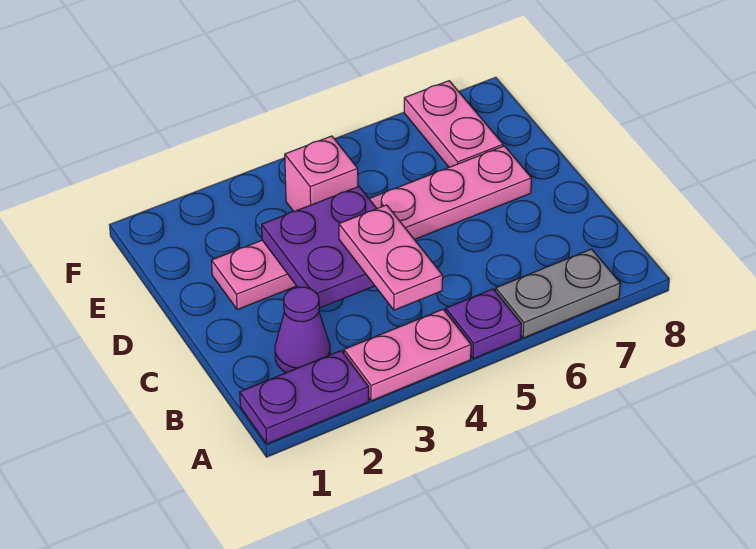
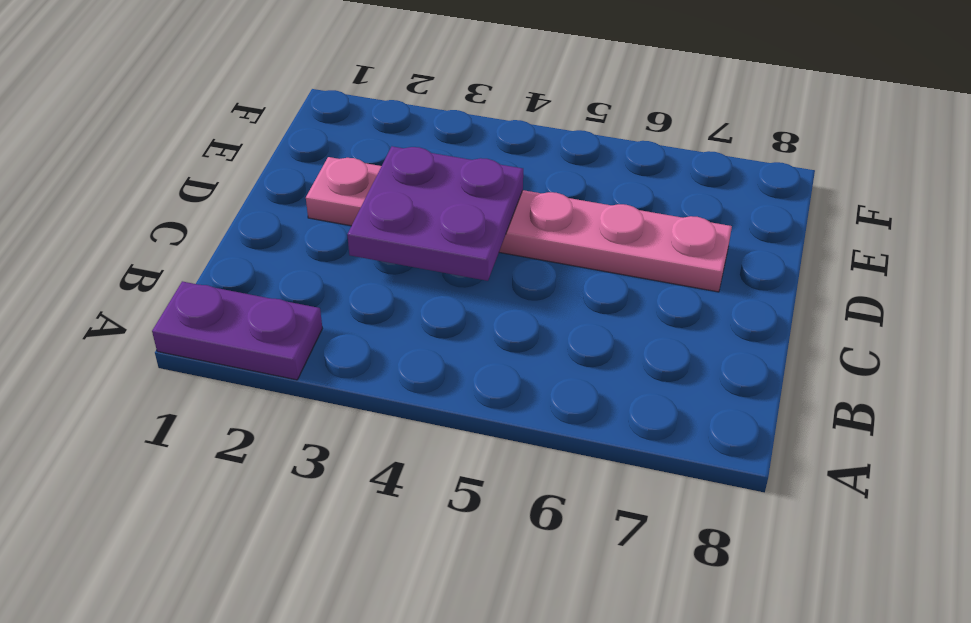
none -> pink plate A3:A4 level 1
none -> purple plate A5 level 1

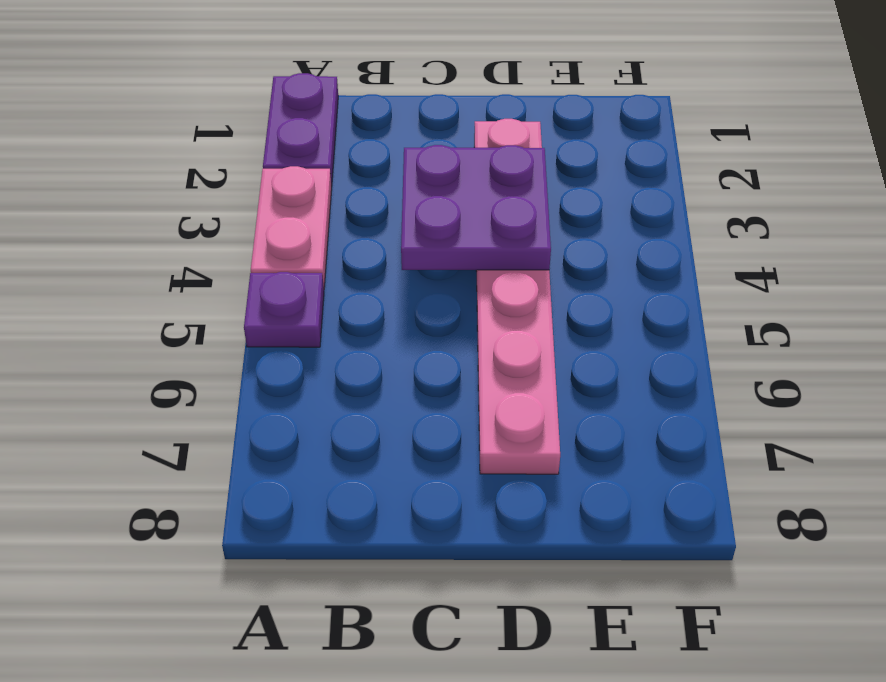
none -> grey plate A6:A7 level 1
none -> purple cone B2 level 1

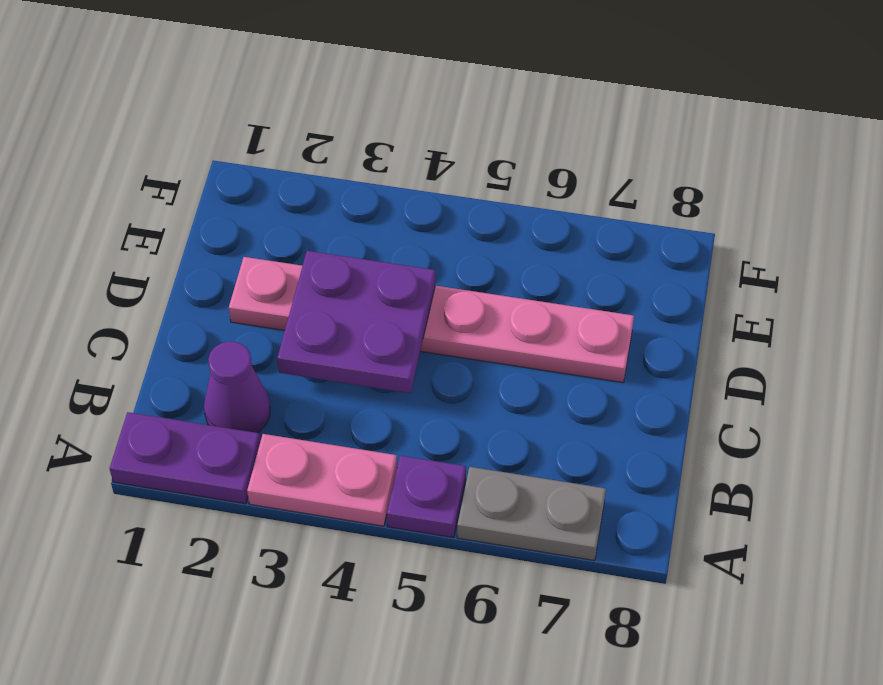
none -> pink brick E4 level 1
none -> pink plate E7:F7 level 1

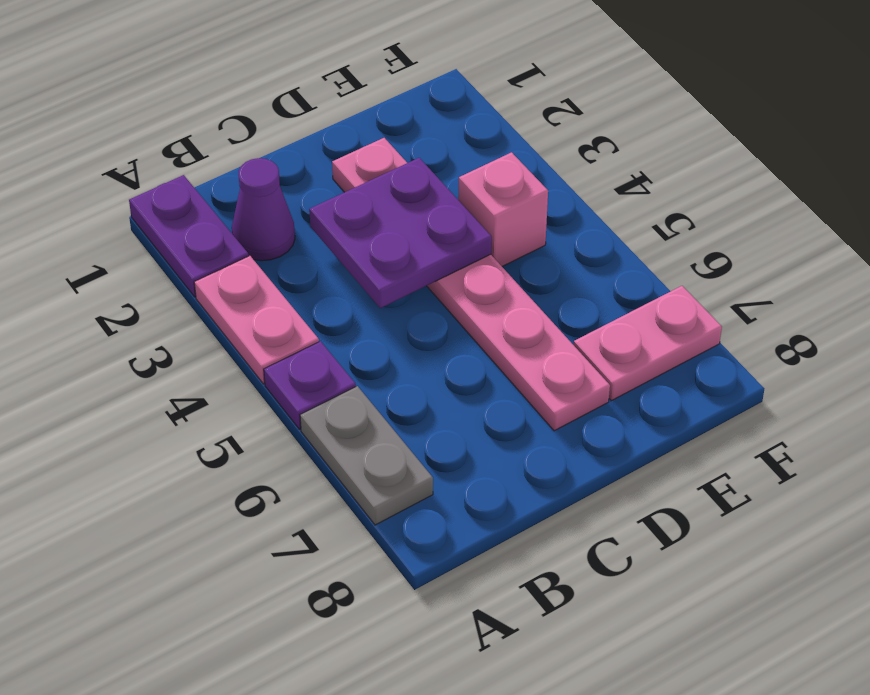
none -> pink plate B4:C4 level 3

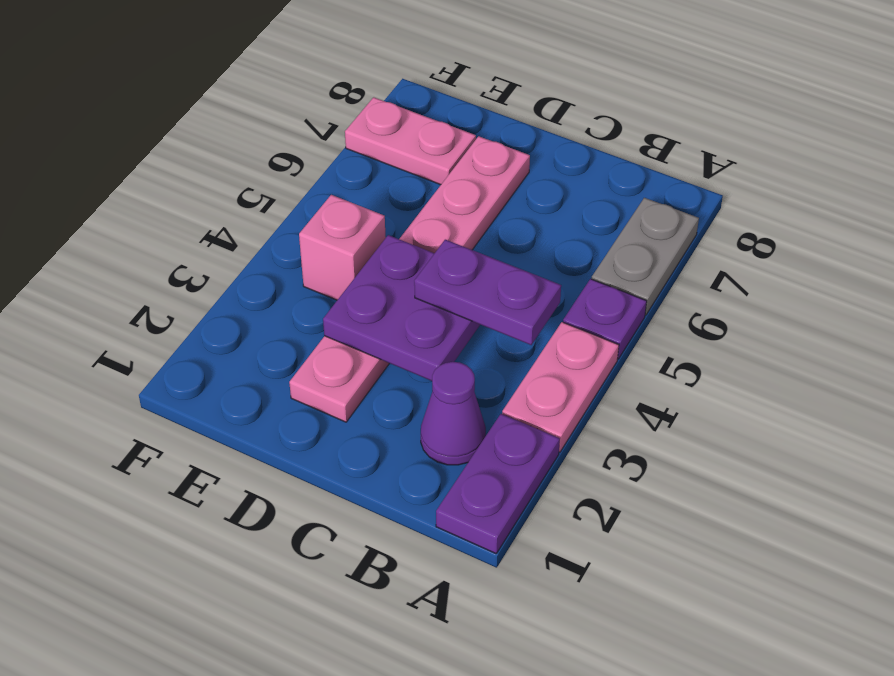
purple plate B4:C4 level 3 -> pink plate B4:C4 level 3

